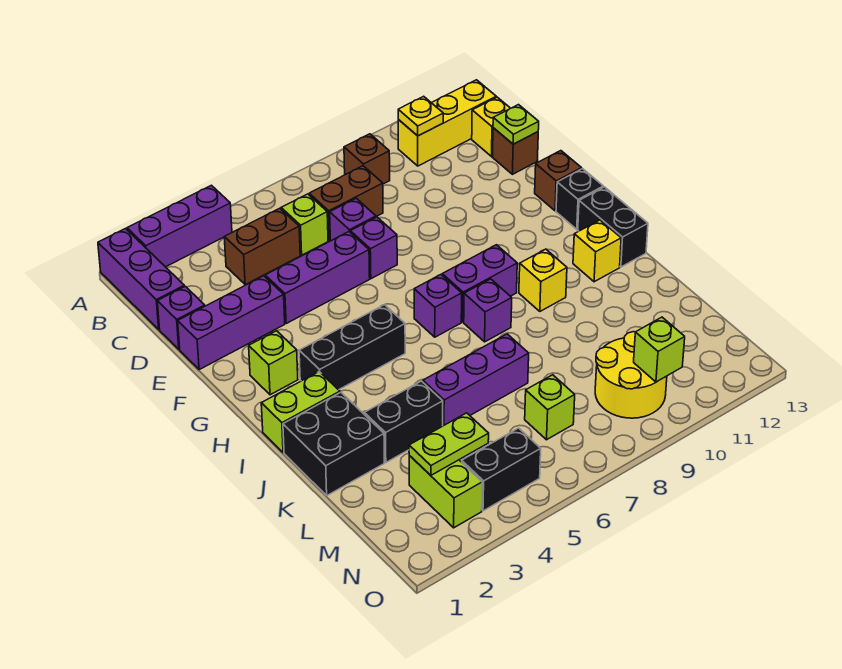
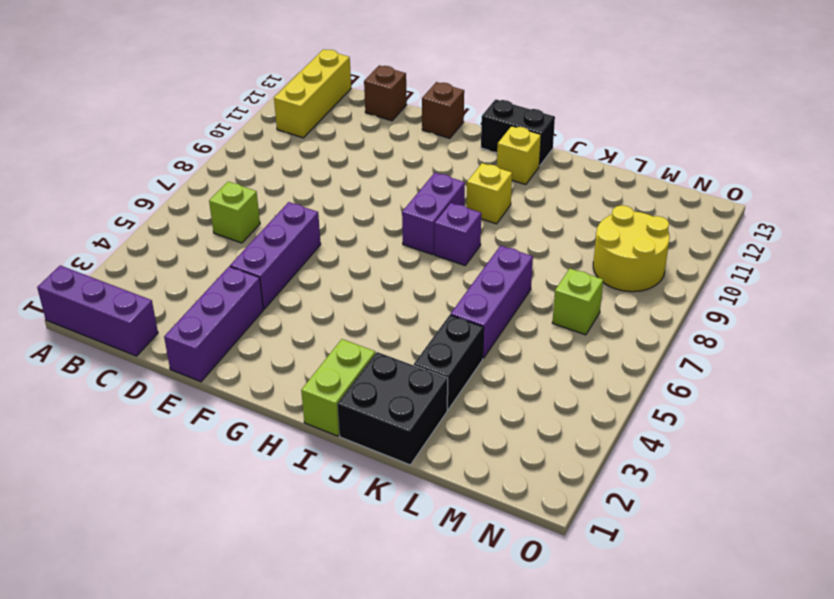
none -> purple brick A2:A4 level 1
none -> brown brick B9 level 1
none -> brown brick C4:C5 level 1
none -> brown brick C7:C8 level 1

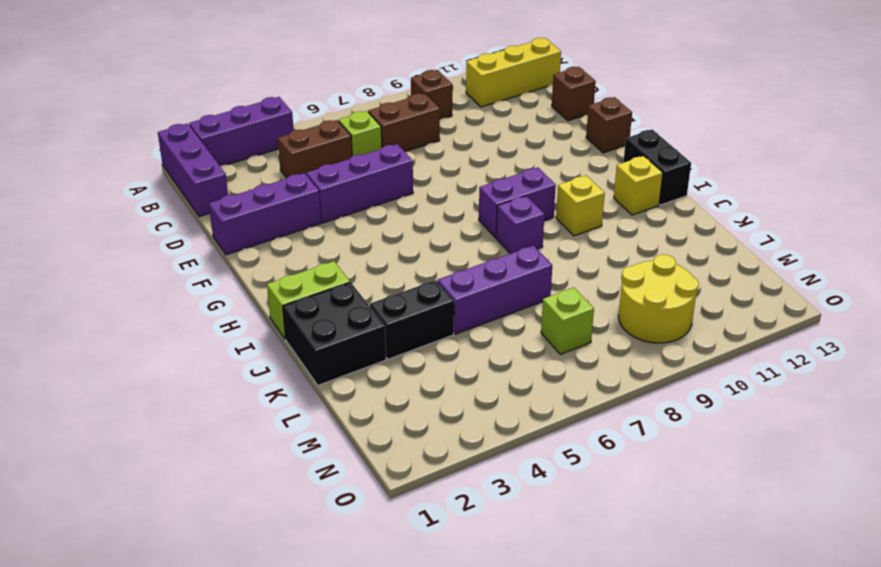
none -> yellow brick C13 level 1
none -> purple brick D1 level 1
none -> purple brick D7 level 1
none -> purple brick E7 level 1

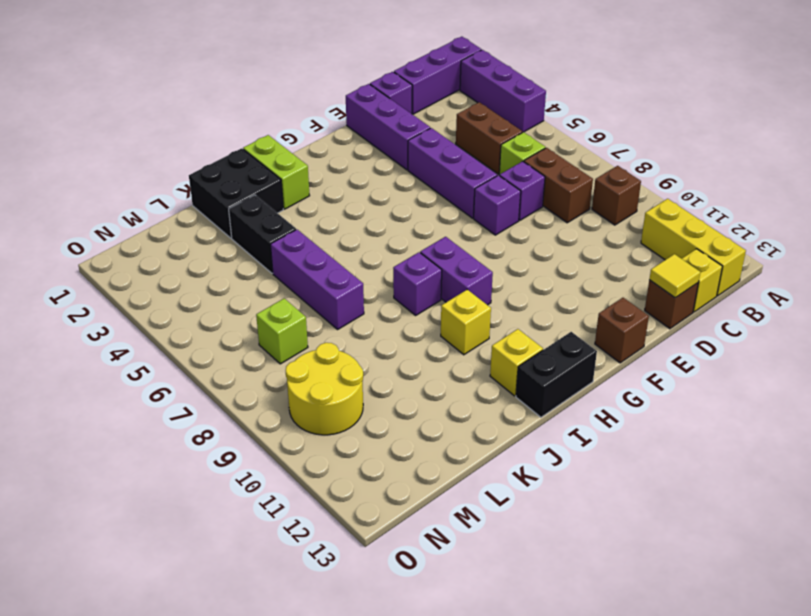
yellow tile D13 level 2 -> lime plate D13 level 2
none -> lime brick G2 level 1
none -> black brick G13 level 1
none -> black brick H3:H5 level 1
none -> purple brick H7 level 1

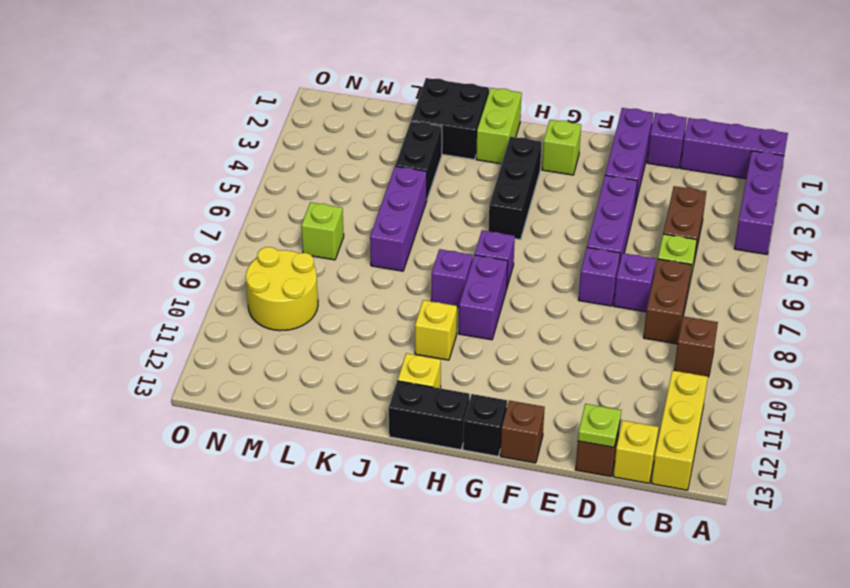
none -> lime brick M3:N3 level 1
none -> black brick N4:N5 level 1
none -> yellow plate B11 level 2
none -> lime plate M3:M4 level 2

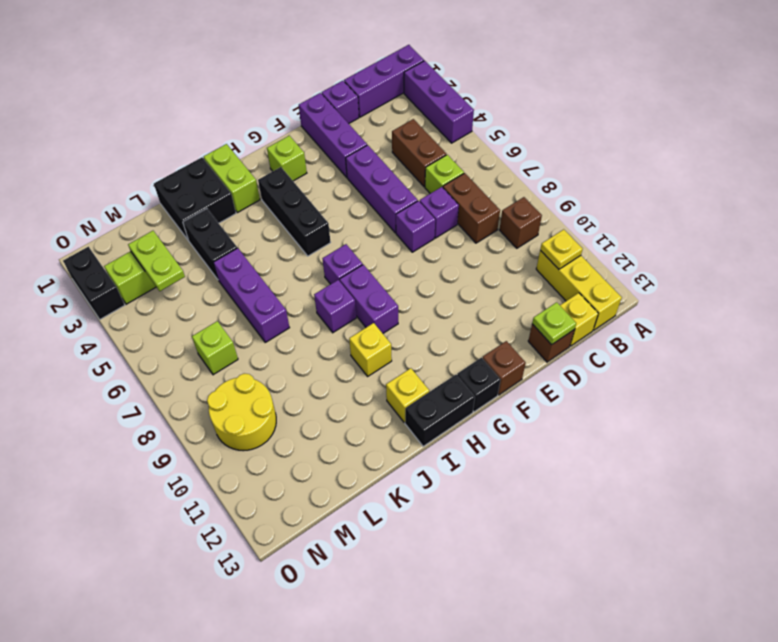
black brick O2:O3 level 1 -> black brick N4:N5 level 1
none -> lime brick N10 level 2

